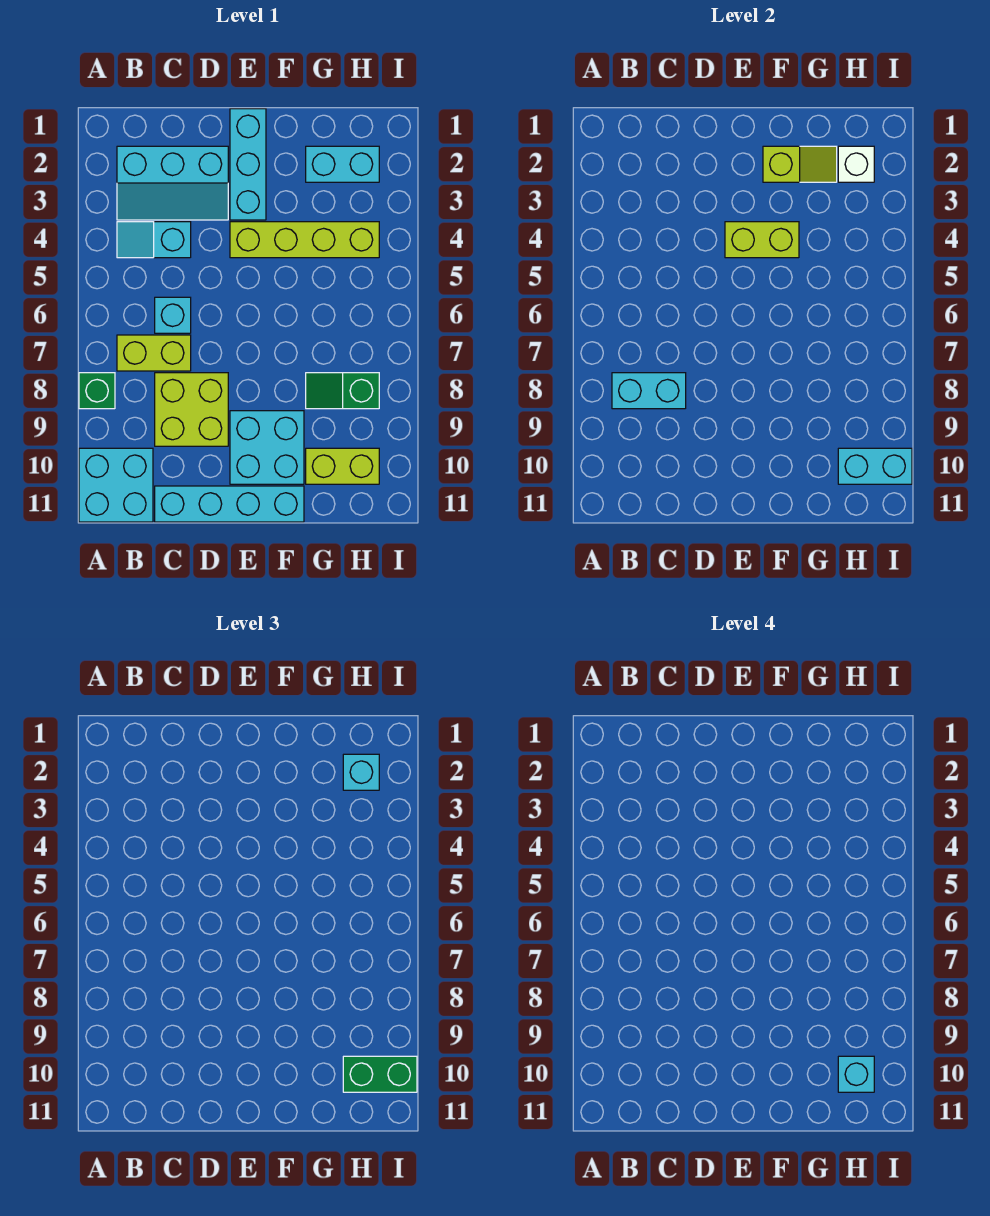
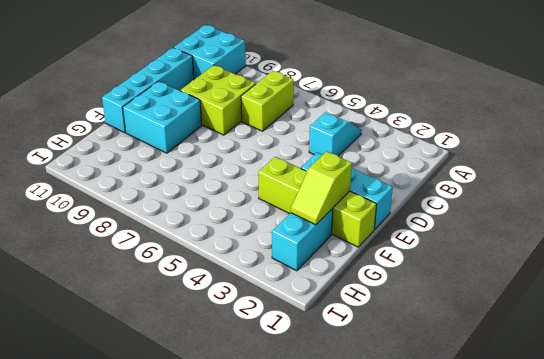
lime brick F1:F4 level 1 -> lime brick E4:H4 level 1
none -> green brick A8 level 1
none -> cyan slope B2:D3 level 1 top 2
none -> cyan brick C6 level 1

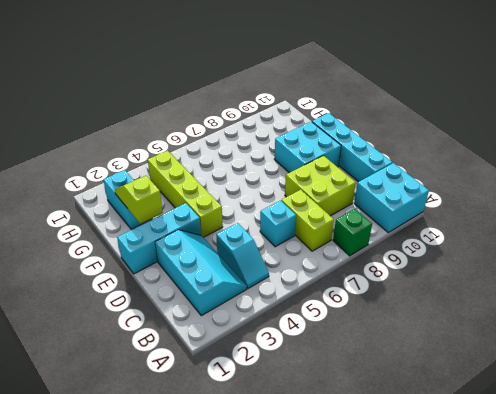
none -> green slope G8:H8 level 1 top H
none -> lime brick G10:H10 level 1
none -> cyan brick B8:C8 level 2

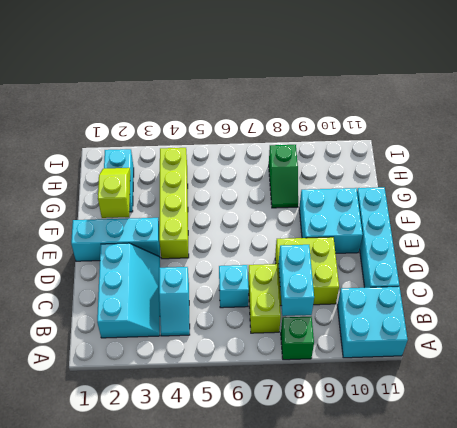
none -> lime brick G10:H10 level 1
none -> lime brick E4:F4 level 2
none -> white brick H2 level 2

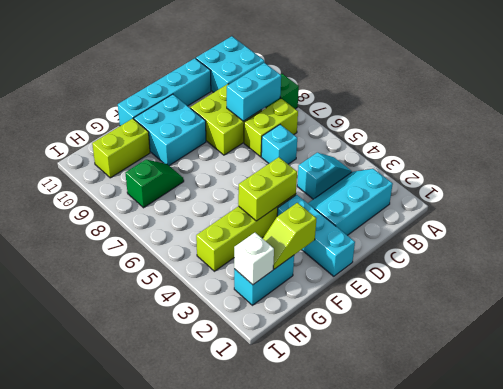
none -> cyan brick H10:I10 level 2
none -> cyan brick H2 level 3
none -> green brick H10:I10 level 3

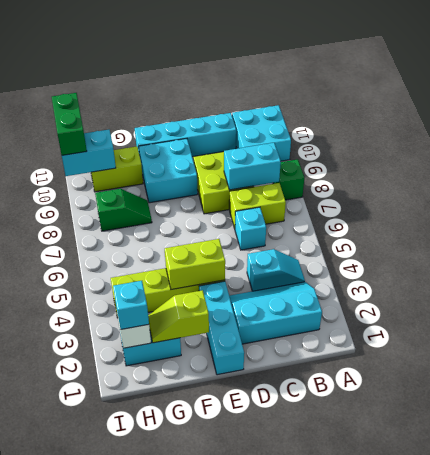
green brick I10:I11 level 3 -> green brick H10:I10 level 3
none -> cyan brick H10 level 4

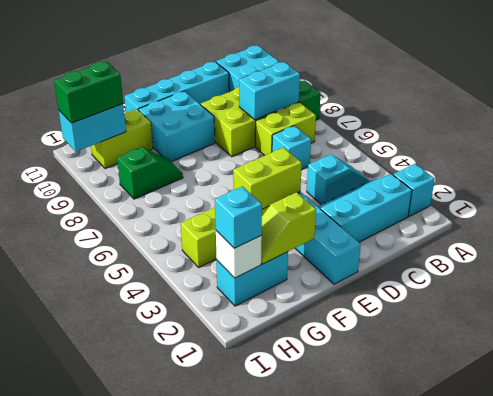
cyan brick A2 level 1 -> cyan brick H10 level 4

